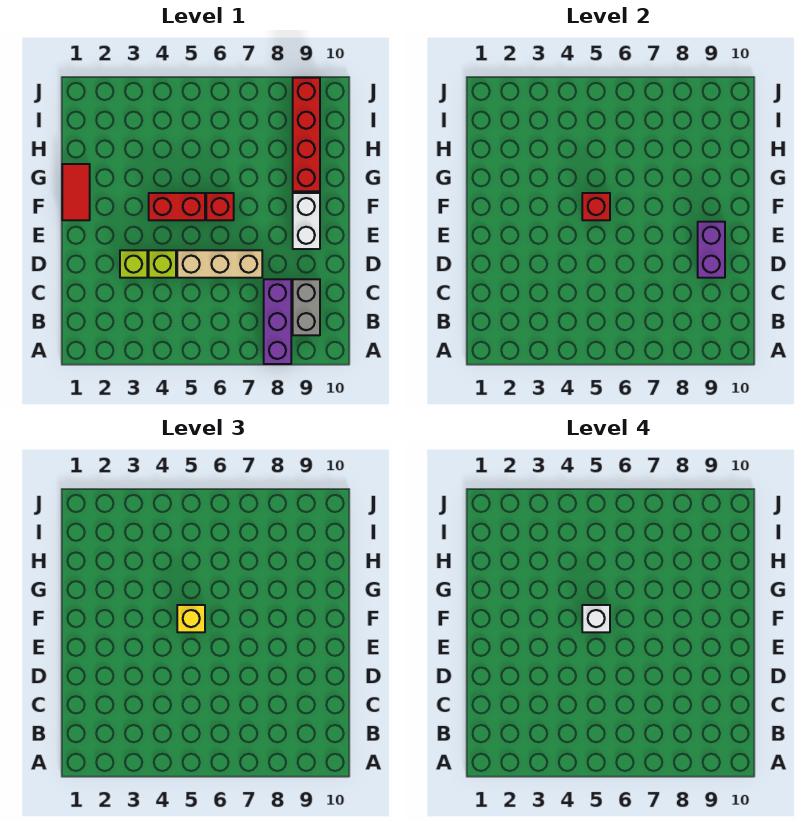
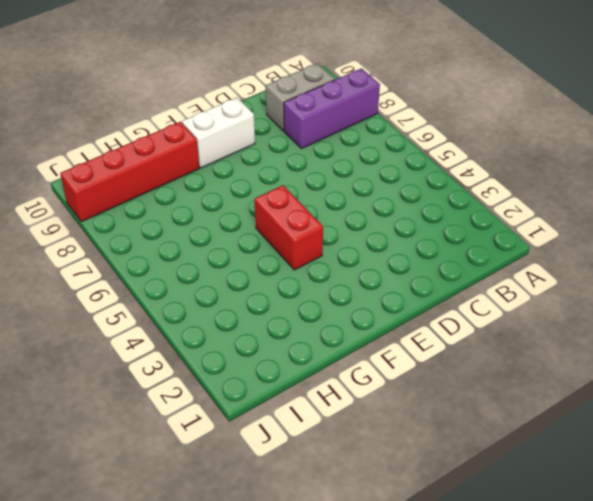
none -> lime brick D3 level 1
none -> lime brick D4 level 1
none -> tan brick D5:D7 level 1

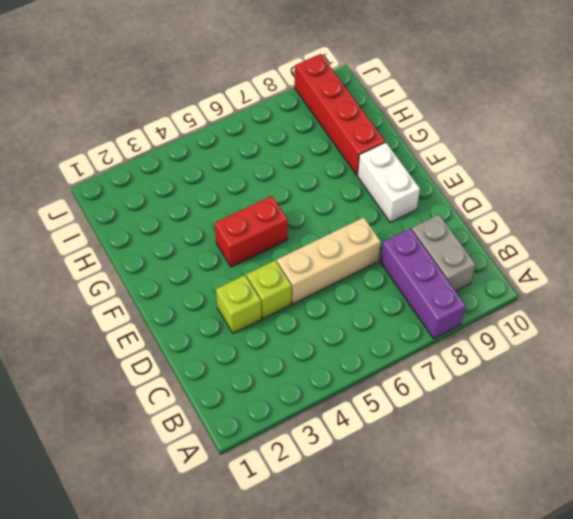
none -> red tile F1:G1 level 1
none -> red brick F6 level 1
none -> purple brick D9:E9 level 2

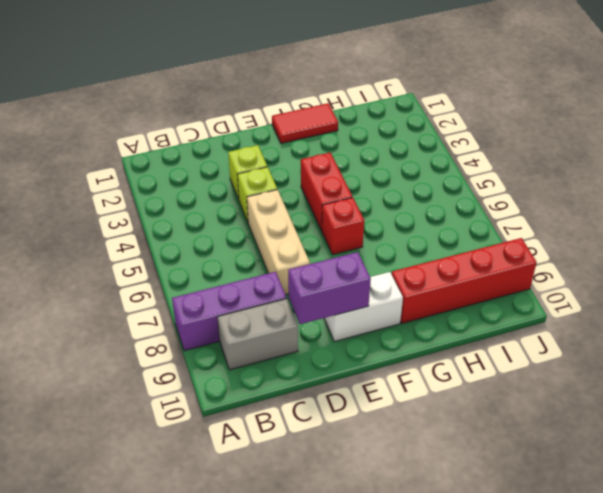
none -> red brick F5 level 2
none -> yellow brick F5 level 3
none -> white brick F5 level 4

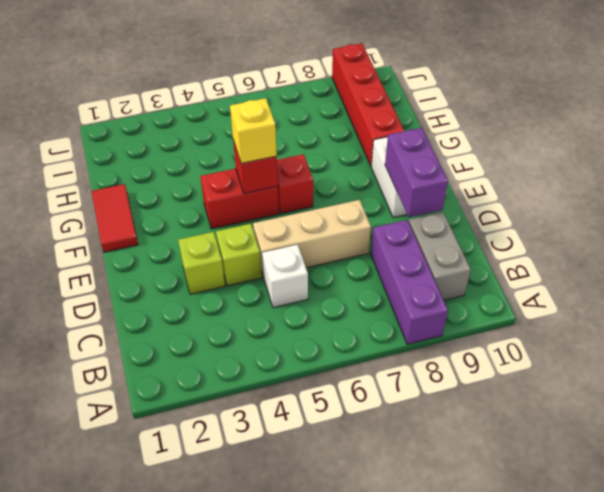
white brick C5 level 1 -> white brick F5 level 4

